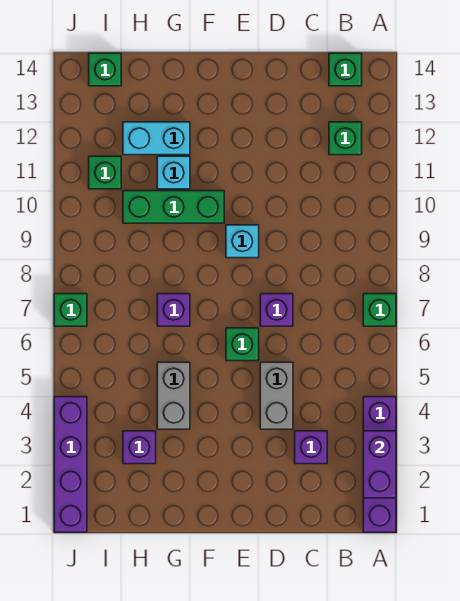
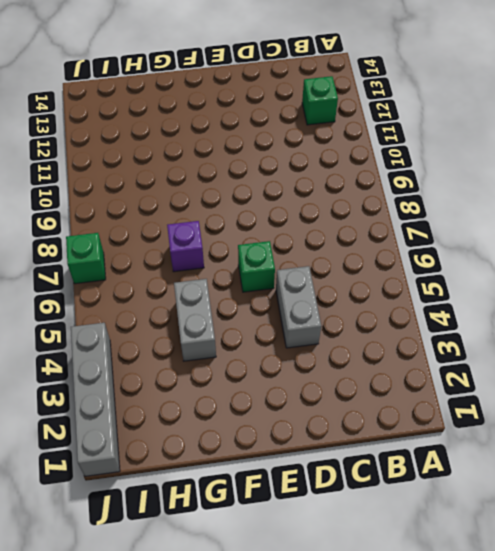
grey brick J1:J4 level 1 -> purple brick J1:J4 level 1
none -> purple brick A1:A4 level 1
none -> green brick A7 level 1
none -> green brick B14 level 1

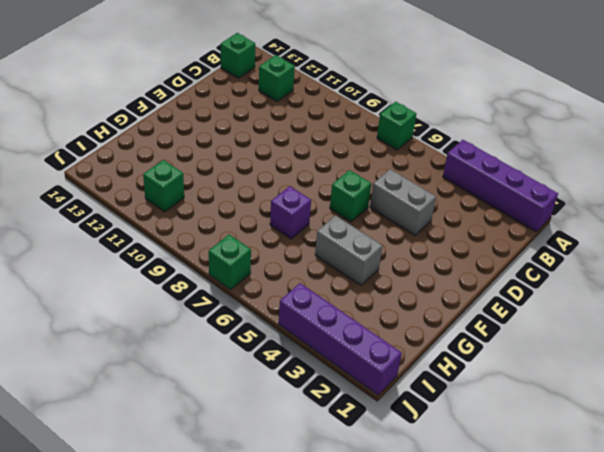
none -> purple brick C3 level 1
none -> purple brick D7 level 1
none -> cyan brick E9 level 1

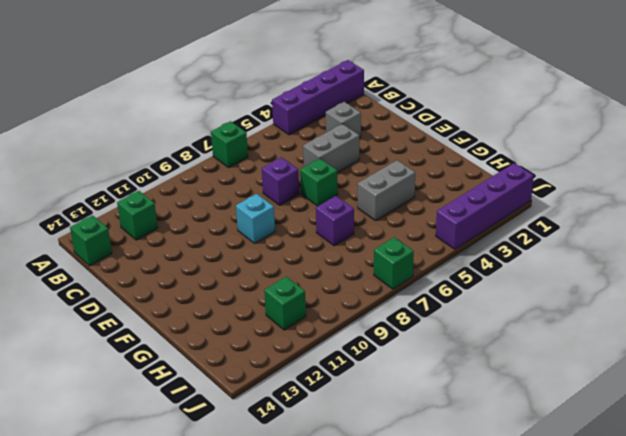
grey brick C3 level 1 -> purple brick C3 level 1
none -> green brick F10:H10 level 1
none -> cyan brick G11 level 1
none -> cyan brick G12:H12 level 1

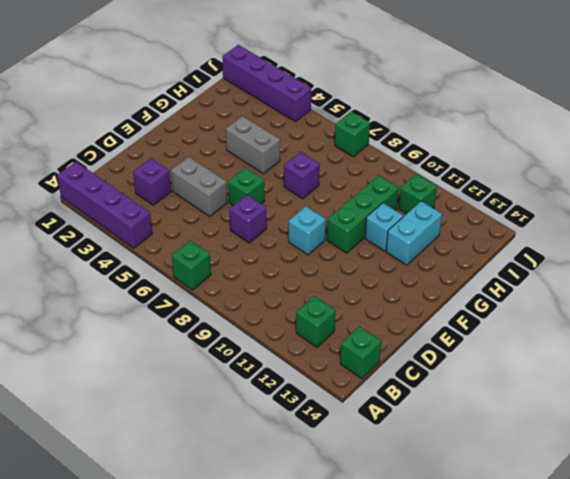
none -> purple brick H3 level 1
none -> green brick I14 level 1
none -> purple brick A2:A3 level 2

